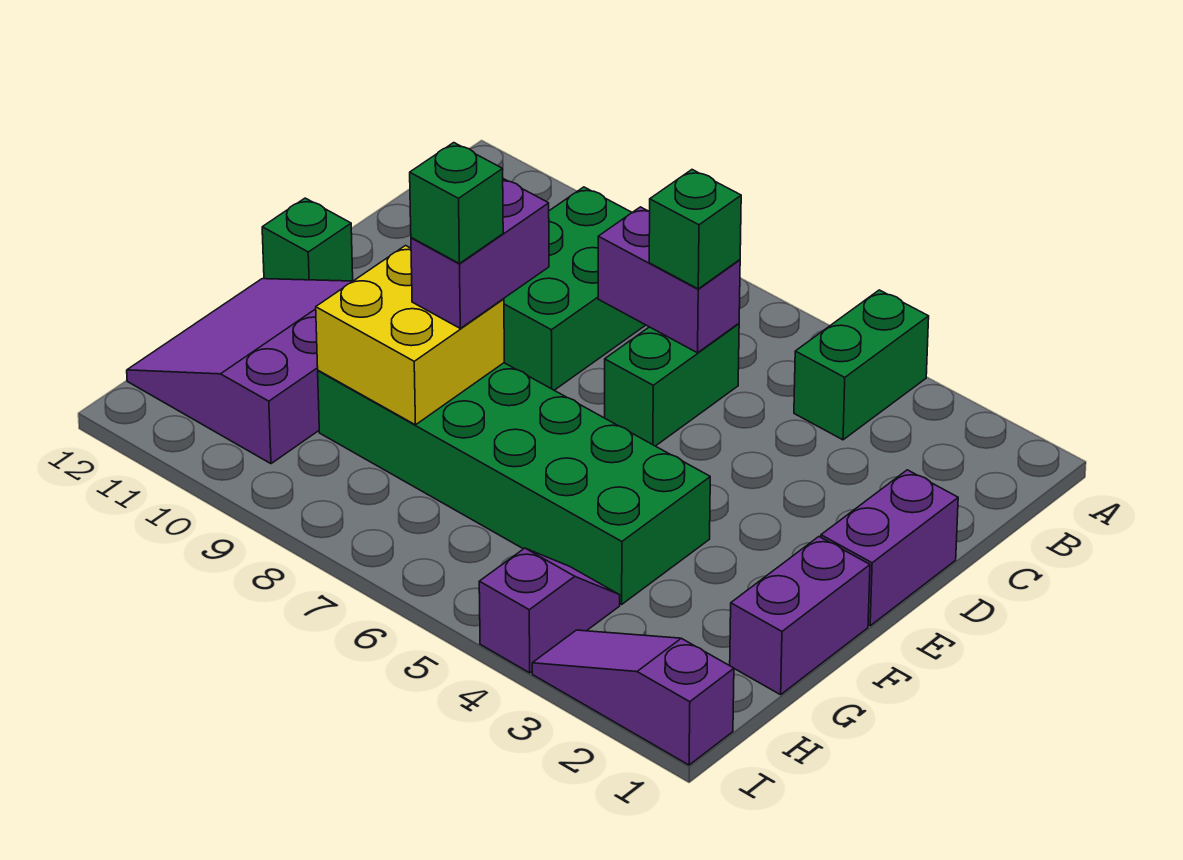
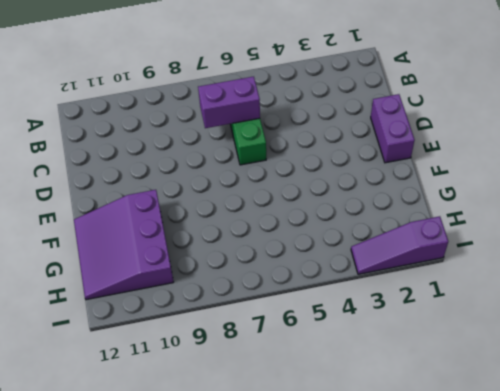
none -> green brick A4:B4 level 1
none -> green brick B8:D9 level 1
none -> green brick E12 level 1

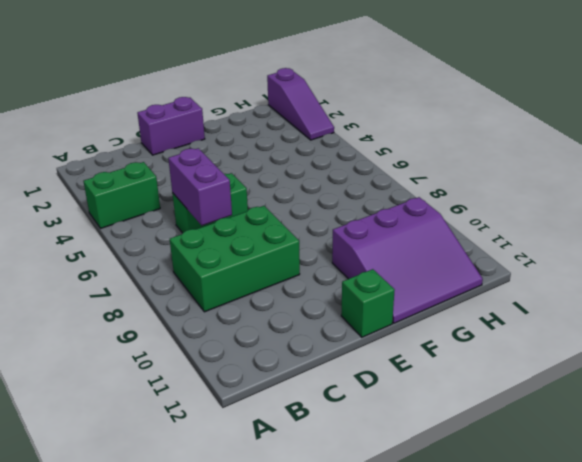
none -> purple brick F1:G1 level 1
none -> green brick F4:G9 level 1
none -> purple slope H4:I4 level 1 top I

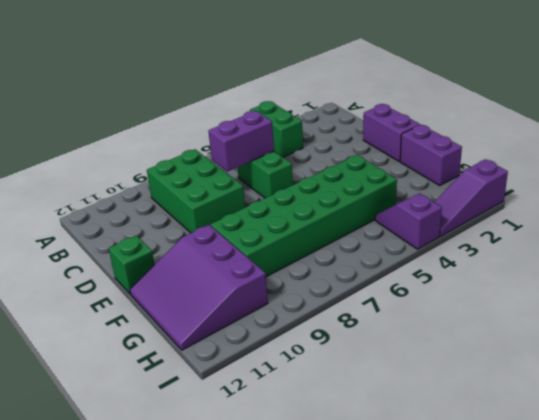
none -> yellow brick F8:G9 level 2
none -> green brick C6 level 3
none -> purple brick E8:F8 level 3

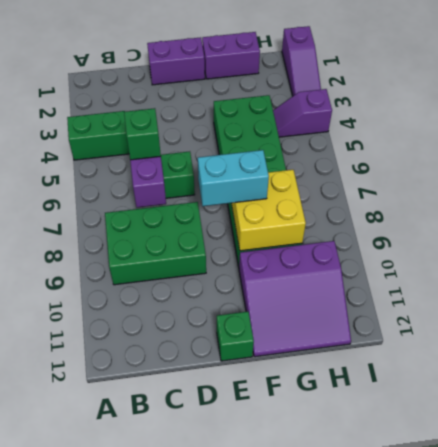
cyan brick E8:F8 level 3 -> purple brick E8:F8 level 3
none -> green brick F8 level 4

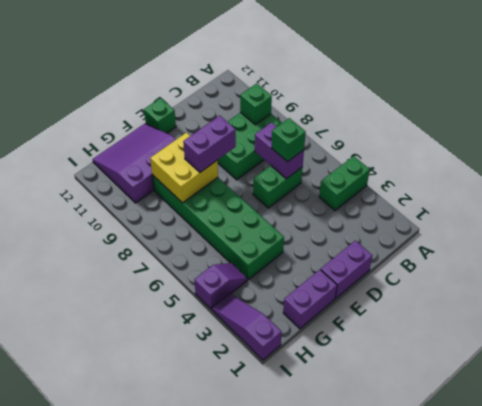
green brick B9 level 2 -> green brick F8 level 4

